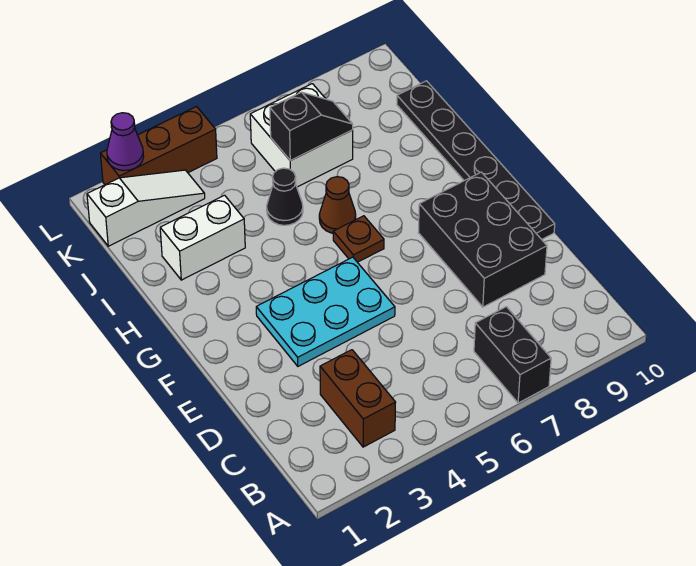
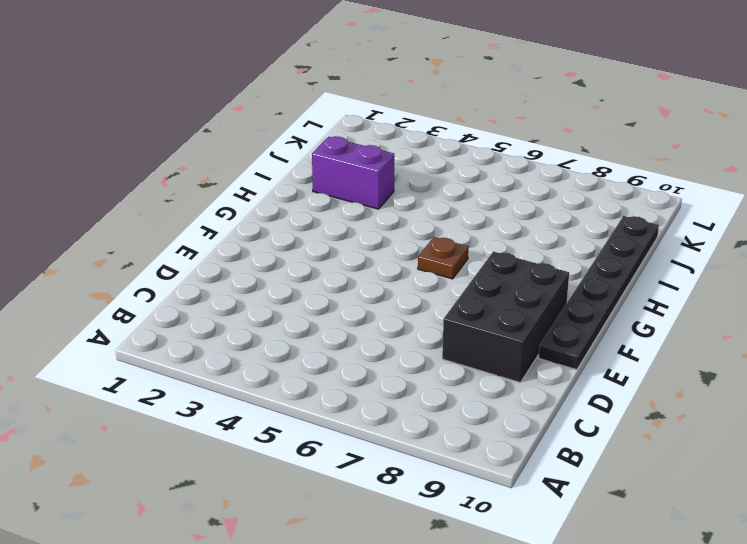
purple brick I2:I3 level 1 -> white brick I2:I3 level 1
none -> black brick A7:B7 level 1
none -> brown brick B3:C3 level 1
none -> cyan plate E3:F5 level 1

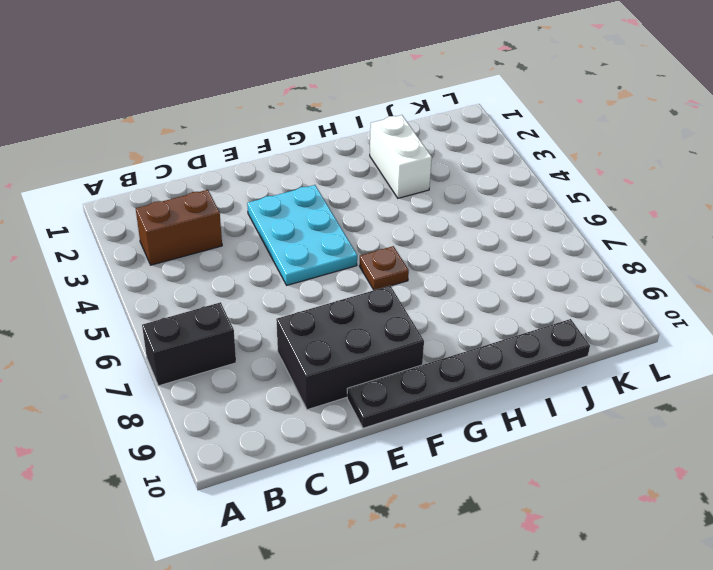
none -> brown cone H6 level 1
none -> black cone I5 level 1
none -> white brick J6:K7 level 1

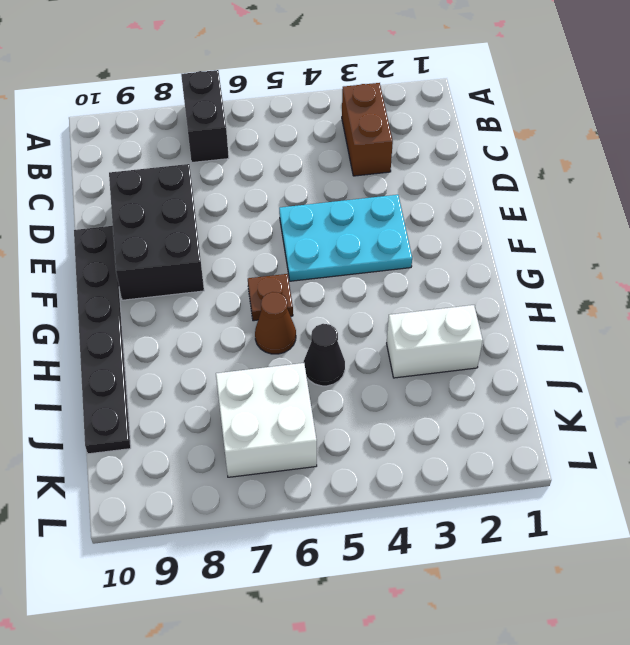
none -> white slope K1:K3 level 1 top 1
none -> brown brick L2:L4 level 1
none -> black slope J6:J7 level 2 top 6

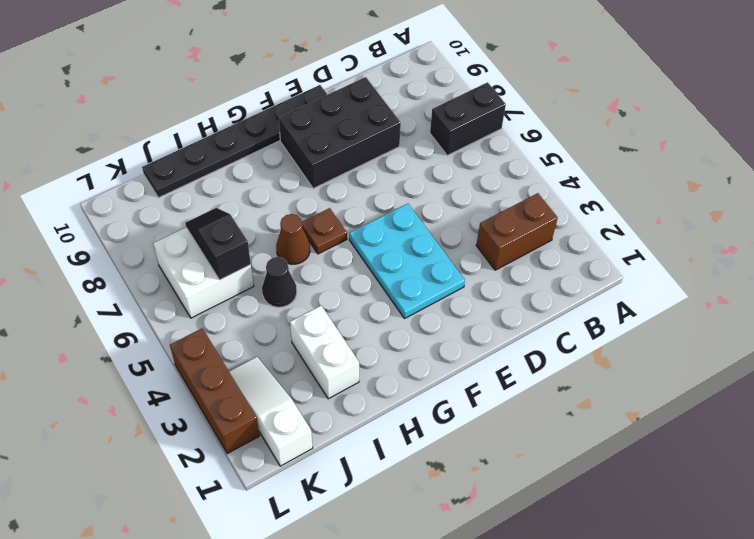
none -> purple cone L2 level 2

